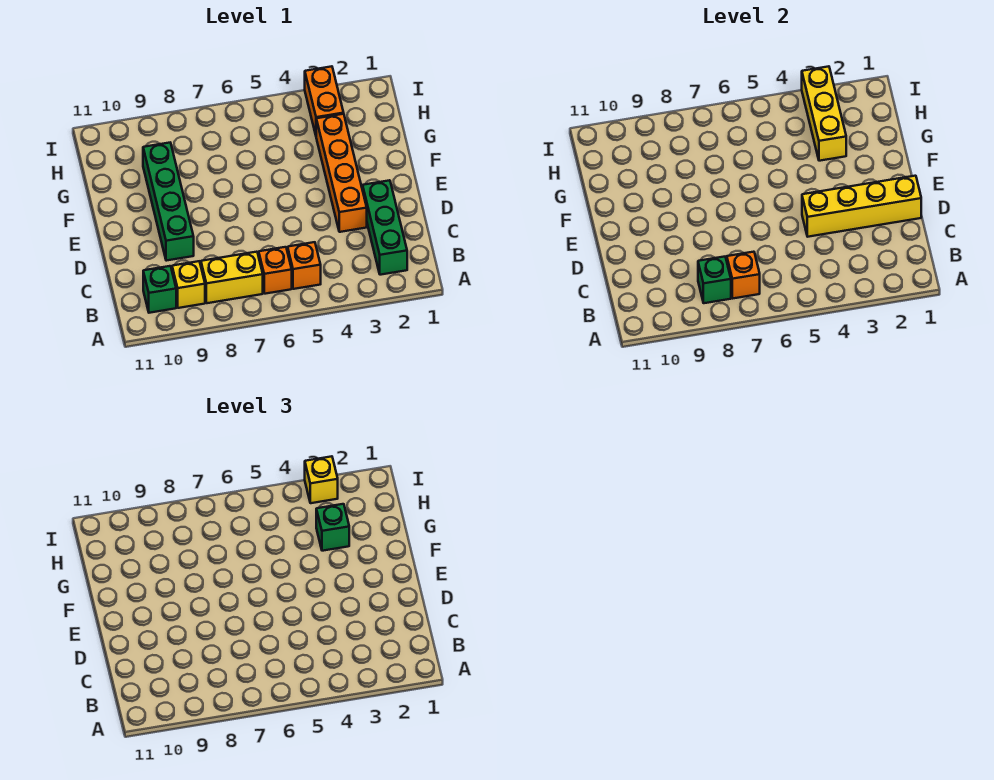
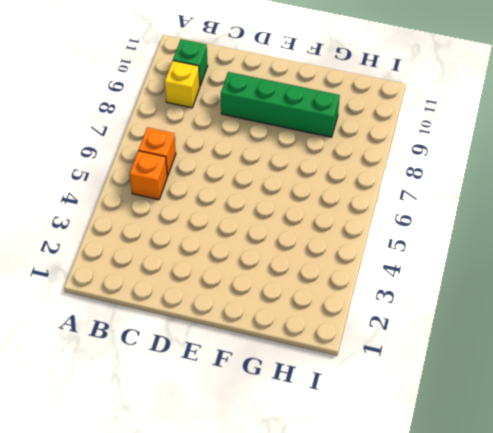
none -> green brick B2:D2 level 1
none -> yellow brick B7:B8 level 1
none -> orange brick D3:G3 level 1

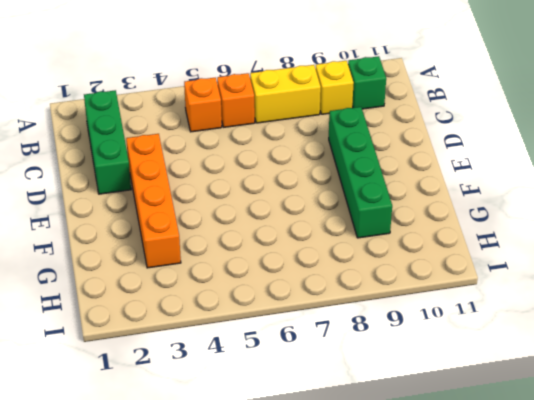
none -> orange brick H3:I3 level 1
none -> orange brick B7 level 2
none -> green brick B8 level 2

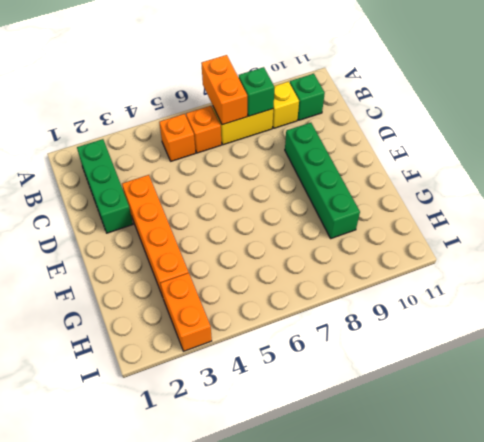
orange brick A7:B7 level 2 -> orange brick B7 level 2
none -> yellow brick D1:D4 level 2
none -> yellow brick G3:I3 level 2
none -> green brick G3 level 3

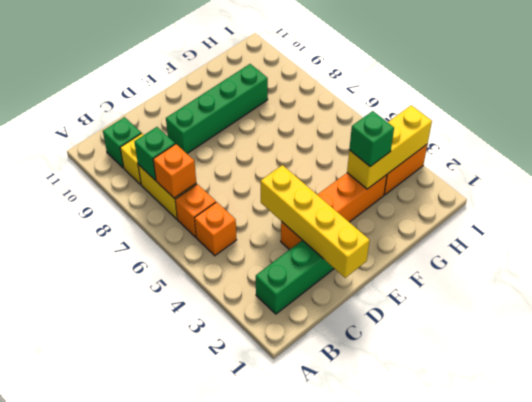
none -> yellow brick I3 level 3

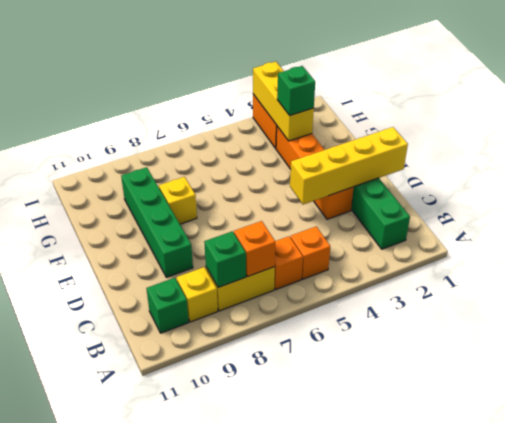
yellow brick F8 level 1 -> yellow brick I3 level 3

